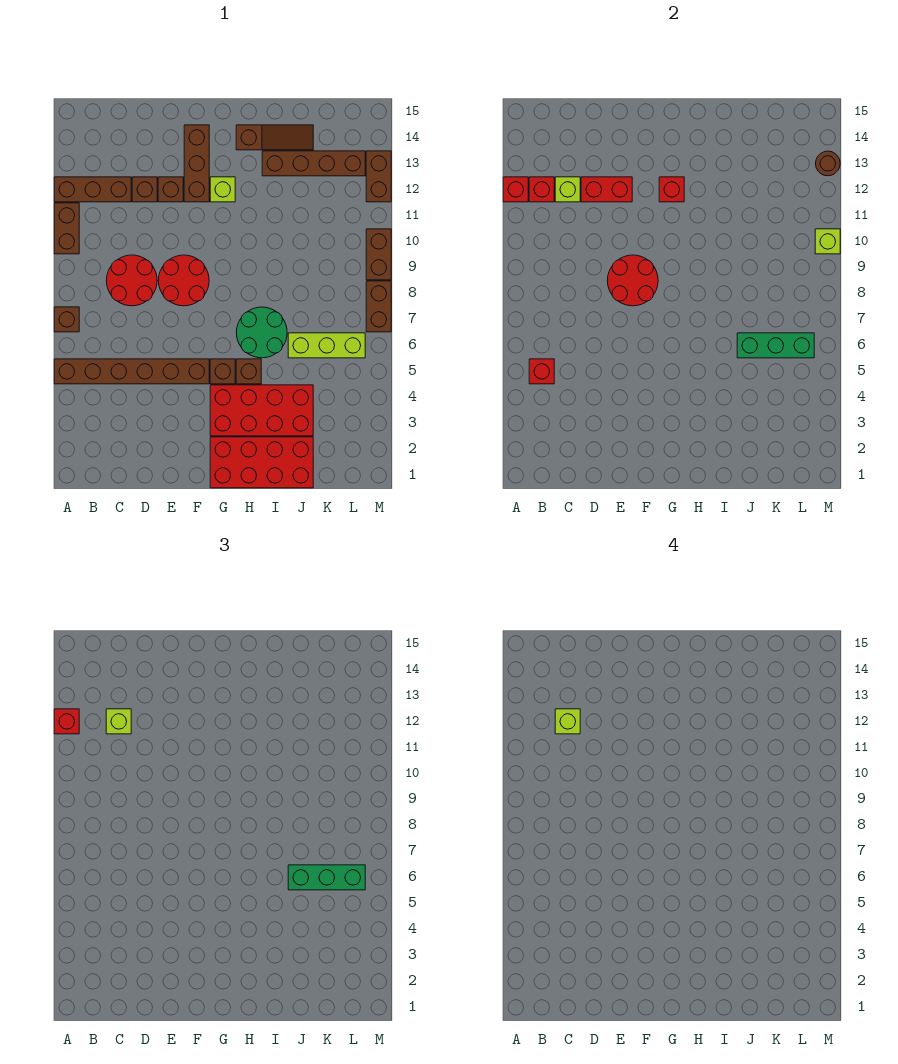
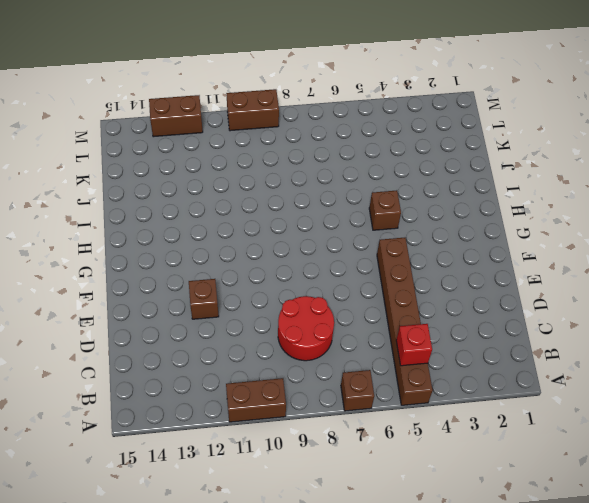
none -> brown brick A12:C12 level 1
none -> brown brick D12 level 1
none -> red round brick E8:F9 level 1
none -> brown brick F12:F14 level 1

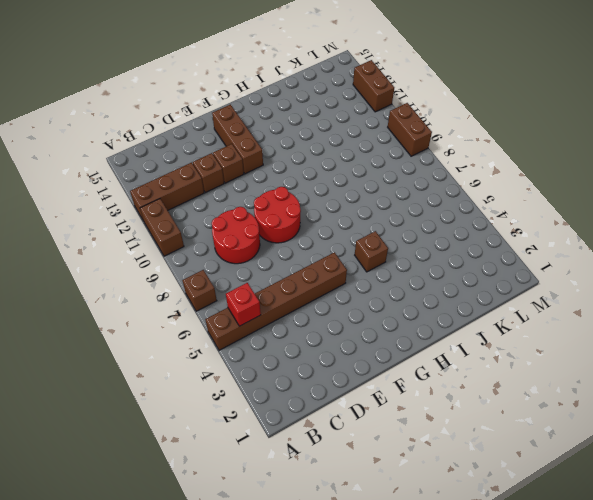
none -> red brick G1:J2 level 1
none -> red brick G3:J4 level 1
none -> brown brick G5 level 1
none -> lime brick G12 level 1

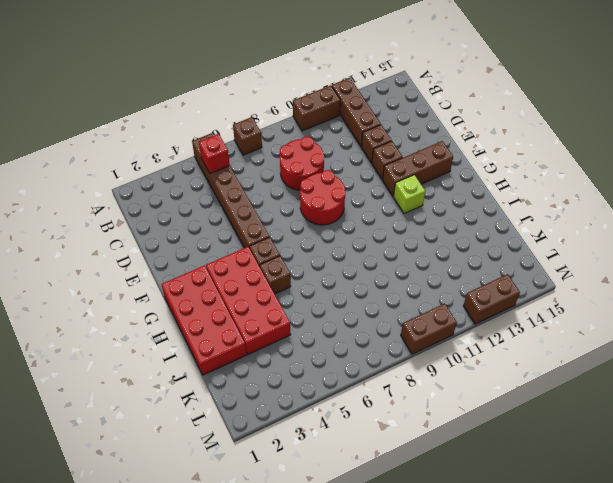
none -> green round brick H6:I7 level 1
none -> brown slope H14:J14 level 1 top H
none -> brown brick I13:L13 level 1
none -> lime brick J6:L6 level 1

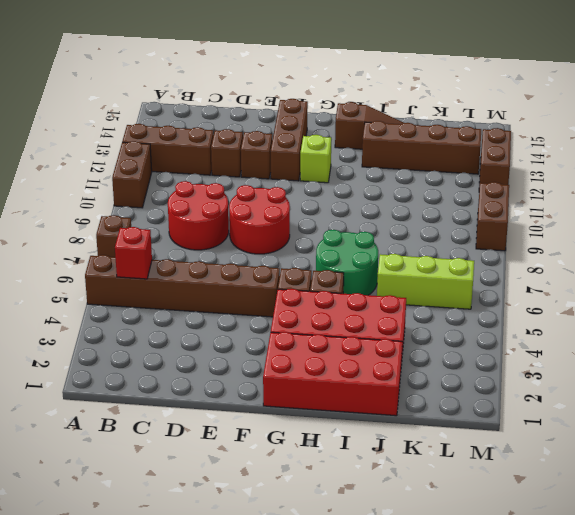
none -> brown brick M7:M8 level 1
none -> red brick A12 level 2
none -> red brick B12 level 2
none -> lime brick C12 level 2

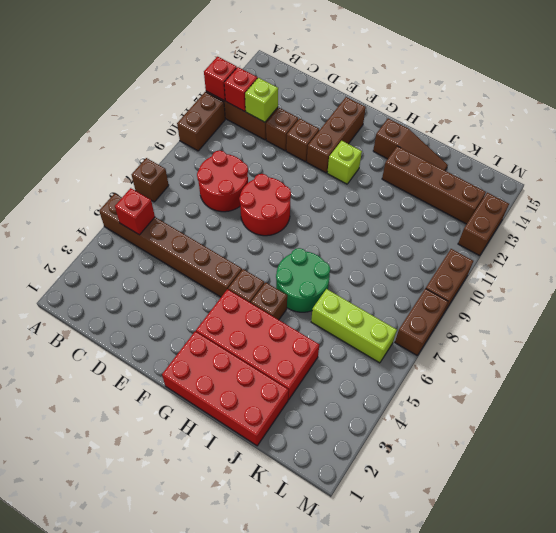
none -> red brick D12:E12 level 2
none -> red round brick E8:F9 level 2
none -> red brick G12 level 2
none -> green brick J6:L6 level 2

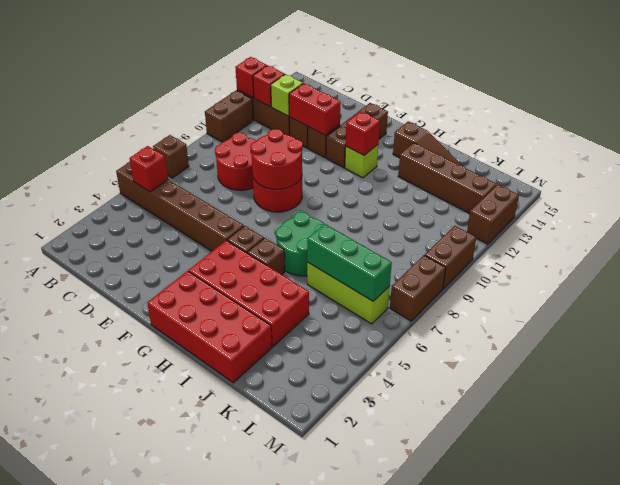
none -> lime brick M10 level 2
none -> brown round brick M13 level 2
none -> red brick A12 level 3
none -> lime brick C12 level 3

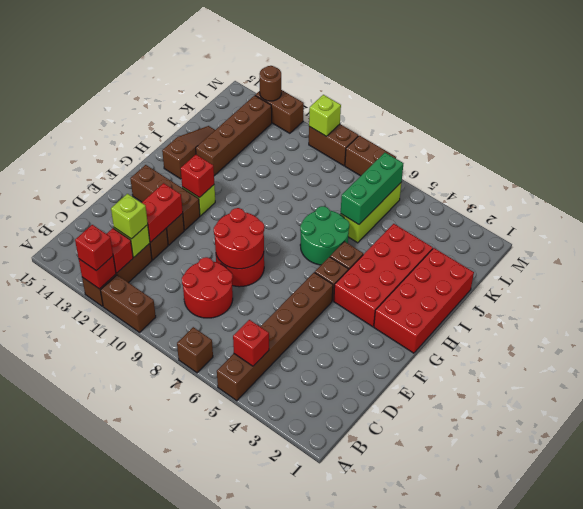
none -> green brick J6:L6 level 3
none -> lime brick C12 level 4

